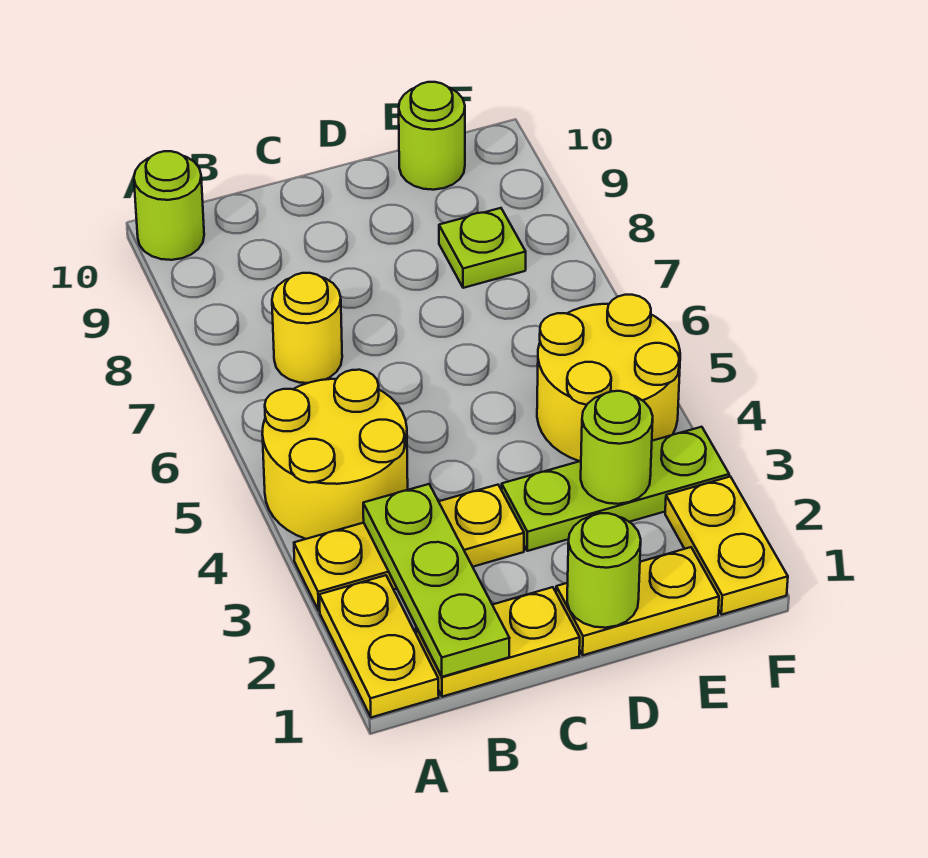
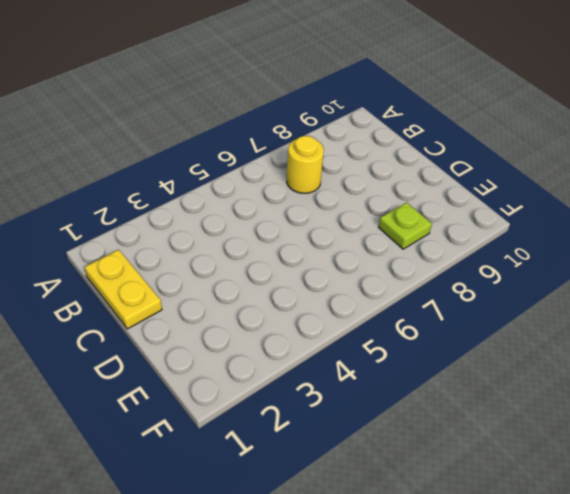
none -> yellow plate A1:A2 level 1
none -> yellow plate A3:C3 level 1
none -> yellow round brick A4:B5 level 1

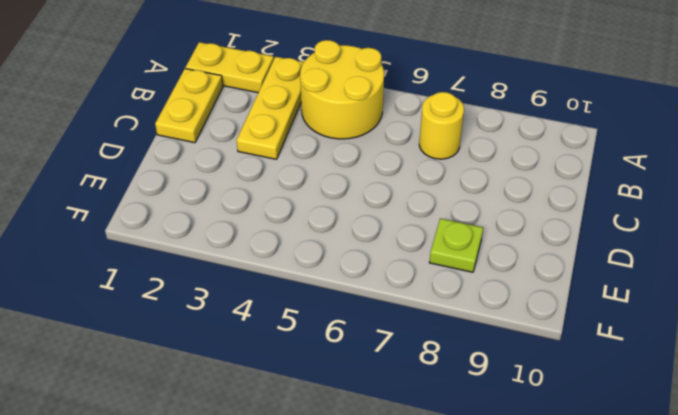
none -> lime round brick A10 level 1
none -> yellow plate D1:E1 level 1
none -> lime plate D3:F3 level 1

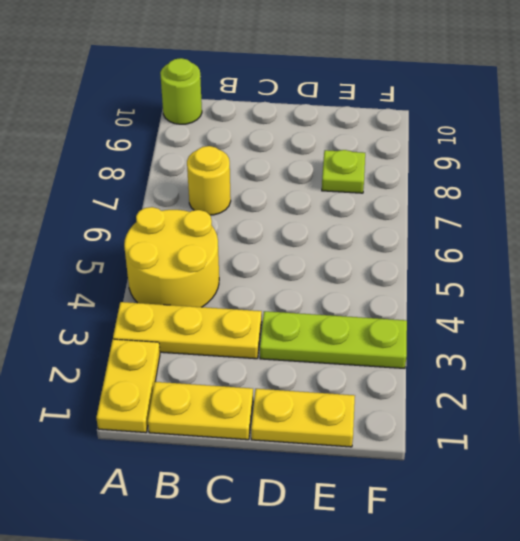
none -> yellow round brick E4:F5 level 1
none -> lime round brick E10 level 1
none -> yellow plate F1:F2 level 1

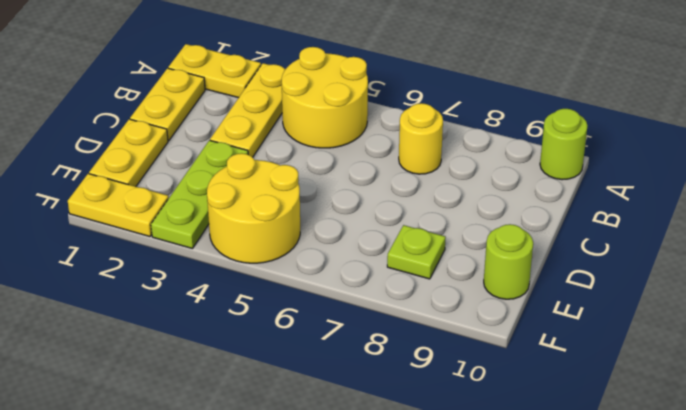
none -> lime plate B1:B3 level 2
none -> lime round brick D1 level 2
none -> lime round brick E3 level 2

